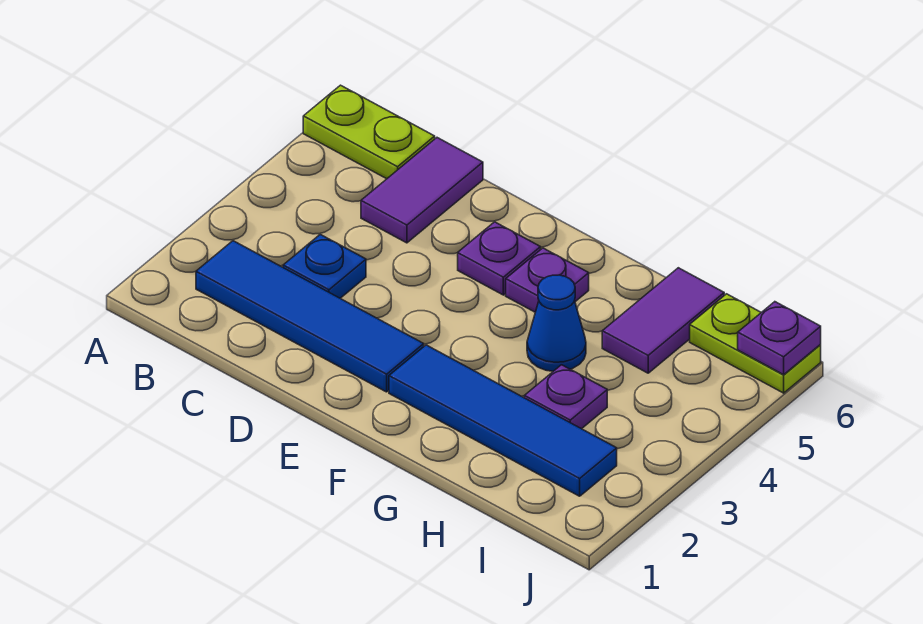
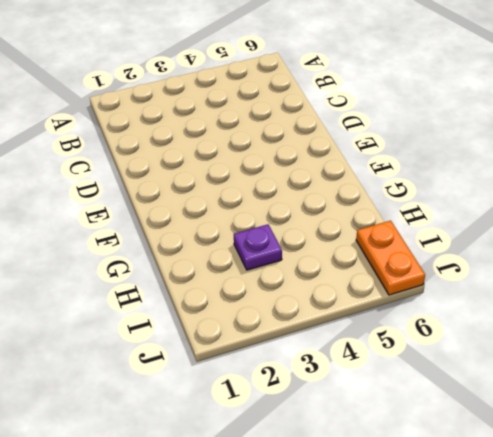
orange plate I6:J6 level 1 -> lime plate I6:J6 level 1
none -> lime plate A6:B6 level 1
none -> blue tile B2:E2 level 1
none -> blue plate C3 level 1

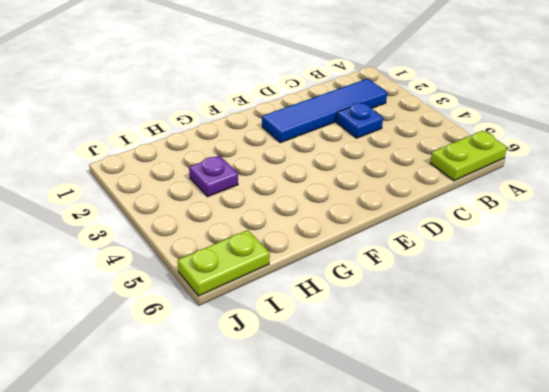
none -> purple tile C5:C6 level 1
none -> purple plate E5 level 1
none -> blue tile F2:I2 level 1

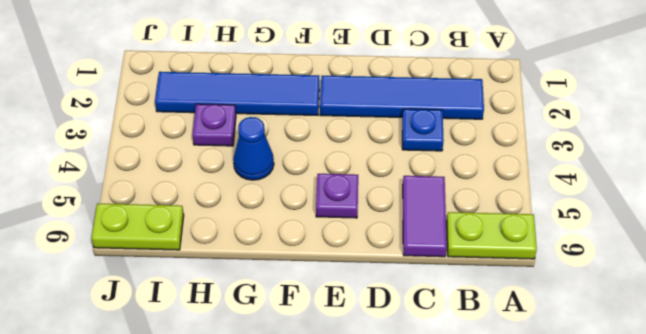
none -> purple plate F5 level 1
none -> purple tile H5:H6 level 1
none -> purple plate J6 level 2

